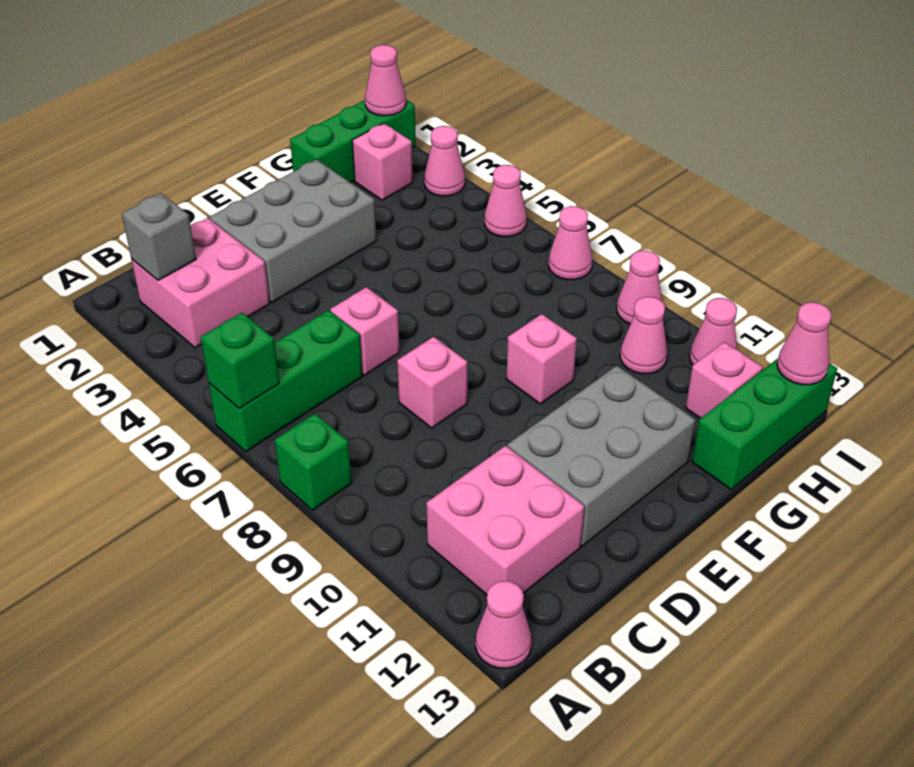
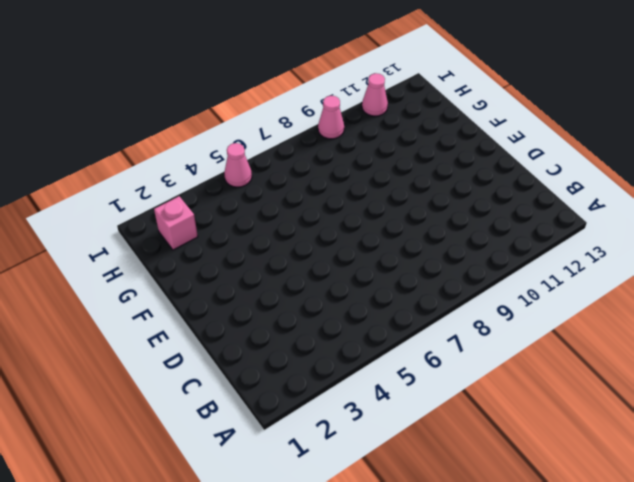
none -> green brick A6:C6 level 1
none -> green brick A8 level 1
none -> pink cone A13 level 1

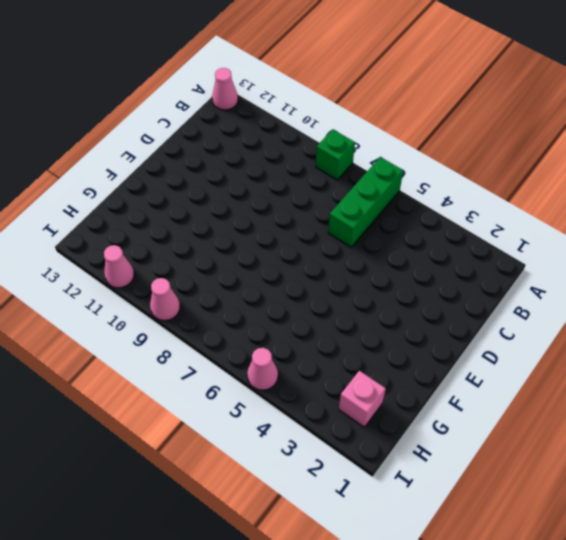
none -> pink brick B2:C3 level 1
none -> pink brick B11:C12 level 1
none -> grey brick D2:F3 level 1

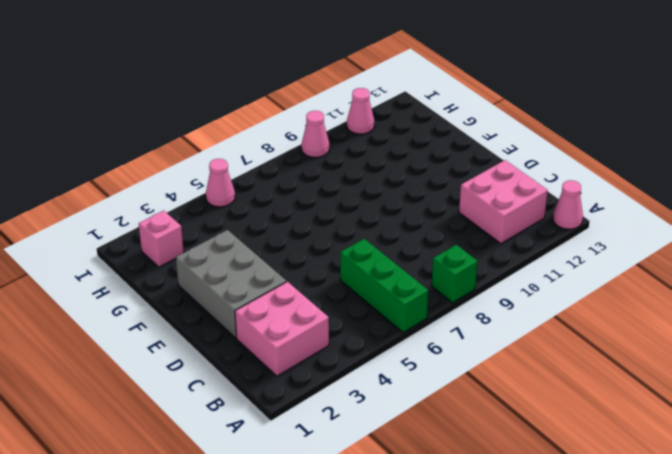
none -> pink brick D6 level 1
none -> pink brick D8 level 1
none -> grey brick D11:F12 level 1

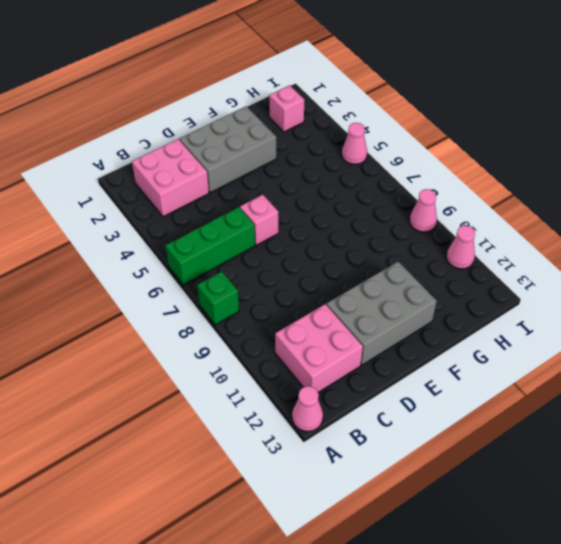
none -> pink brick D8 level 1
none -> pink brick F9 level 1
none -> green brick G1:I1 level 1

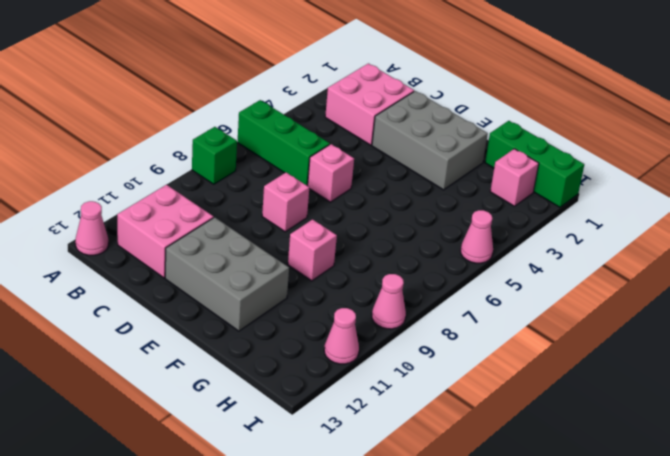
none -> green brick G13:I13 level 1
none -> pink cone H10 level 1
none -> pink brick H12 level 1

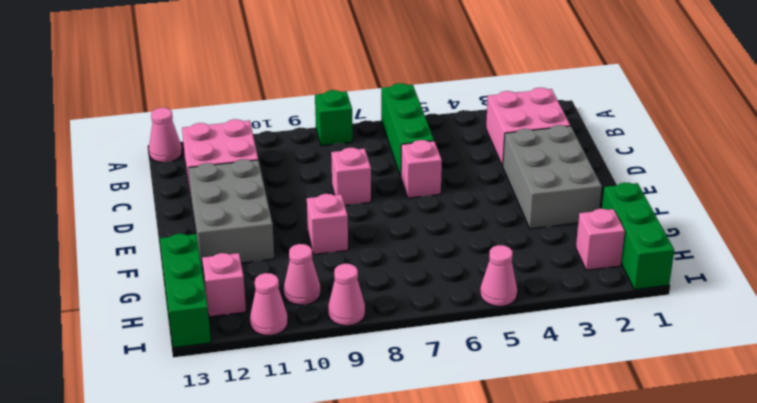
none -> pink cone I3 level 1
none -> pink cone I7 level 1
none -> green brick A6 level 2

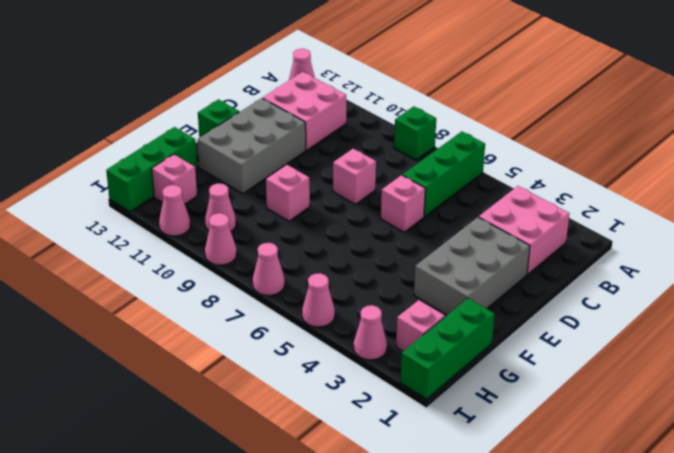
green brick E13 level 1 -> green brick A6 level 2
none -> grey brick B2 level 2
none -> pink cone I1 level 2
none -> pink cone I13 level 2

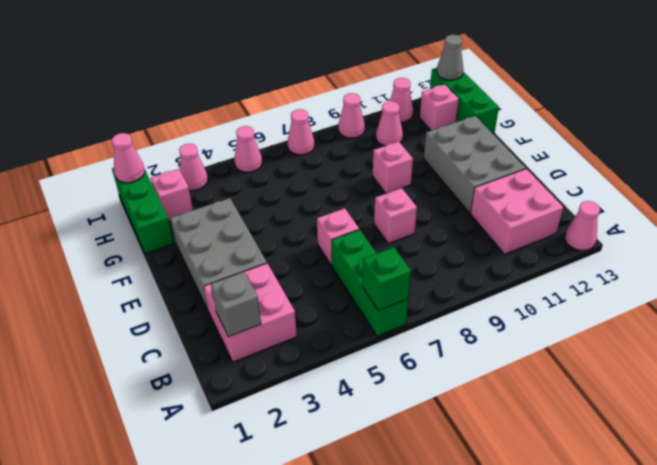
grey cone I13 level 2 -> pink cone I13 level 2
none -> green brick A8 level 1

